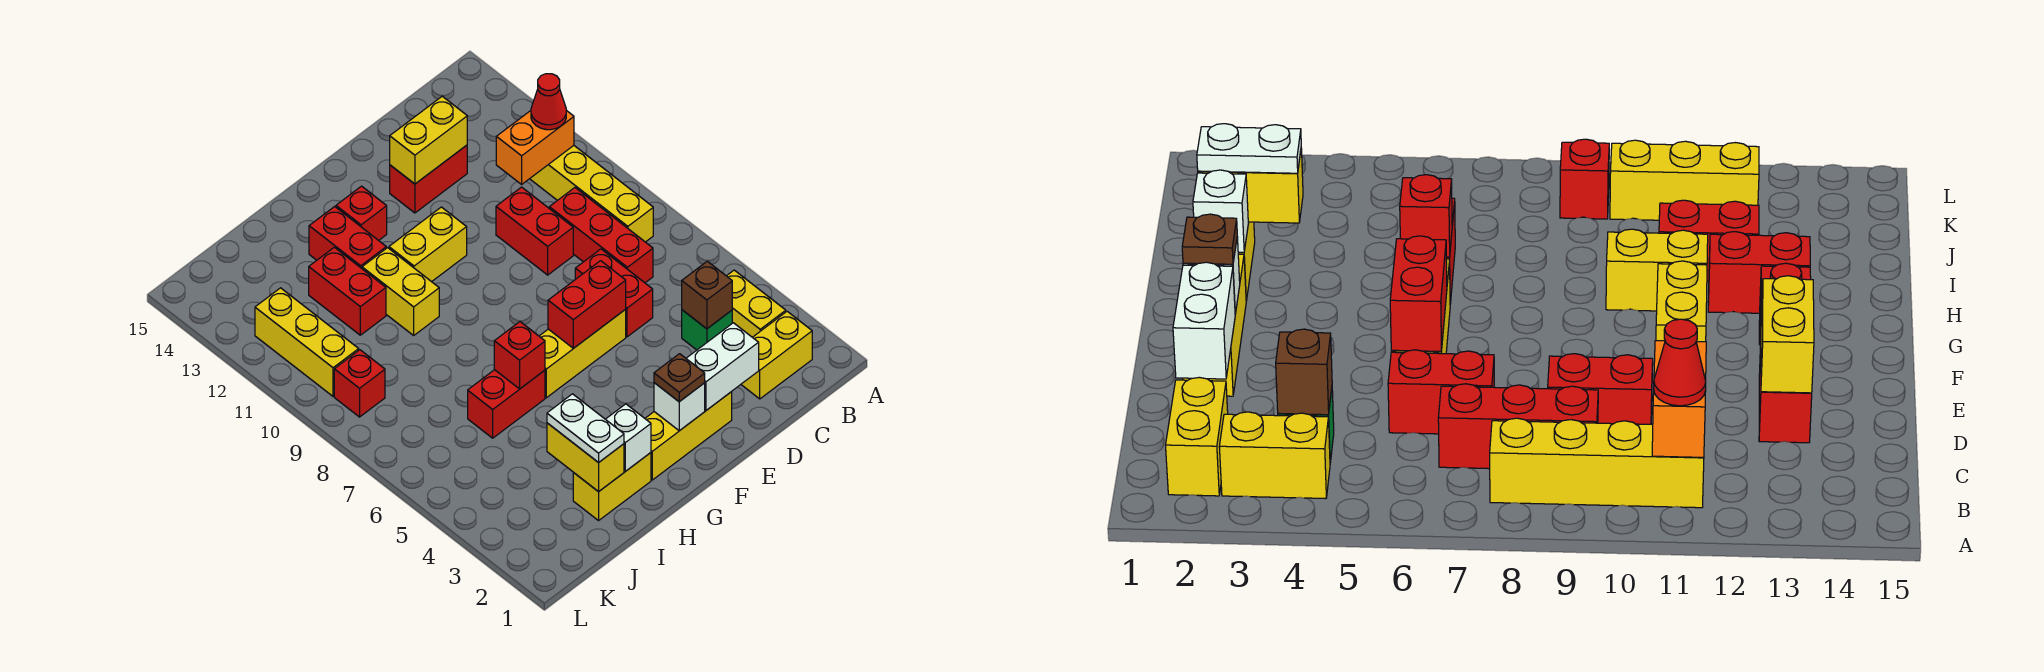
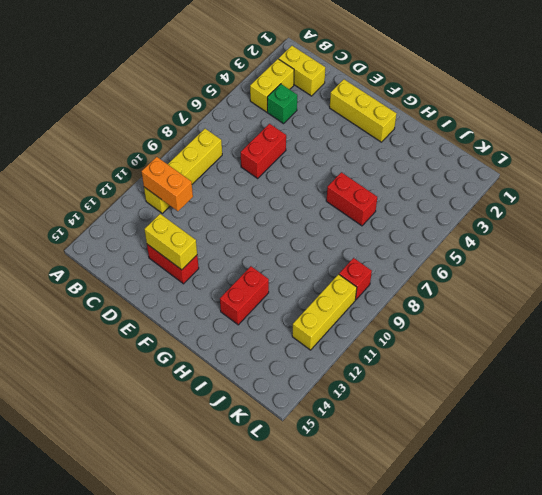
none -> red brick C7:C9 level 1
none -> red brick D9:D10 level 1
none -> yellow brick E6:G6 level 1
none -> yellow brick F11:G11 level 1

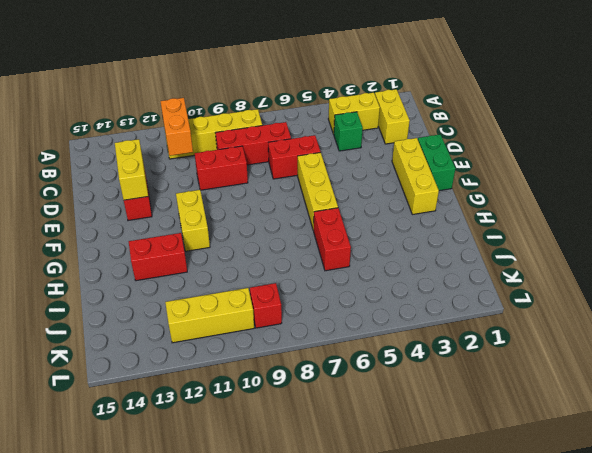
green brick E1:F1 level 1 -> none
none -> red brick G13 level 1
none -> yellow brick H2:I2 level 1
none -> yellow brick H10:H11 level 1
none -> red brick I11:I12 level 1

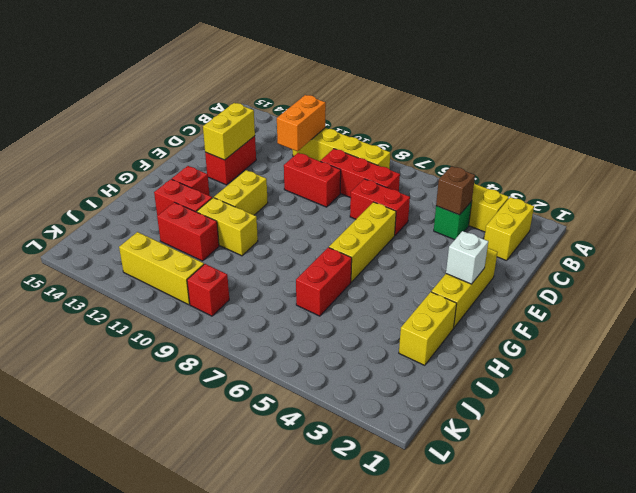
none -> white brick D2:E2 level 2
none -> red brick E6:F6 level 2
none -> white brick H2 level 2
none -> red brick H6 level 2

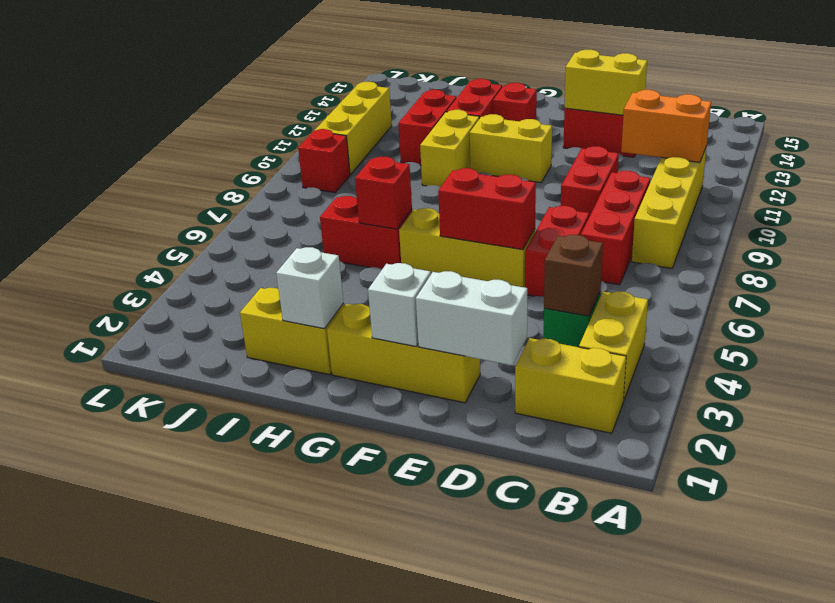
none -> yellow brick I2:I3 level 2
none -> red cone B11 level 3
none -> brown plate F2 level 3
none -> white plate I2:I3 level 3

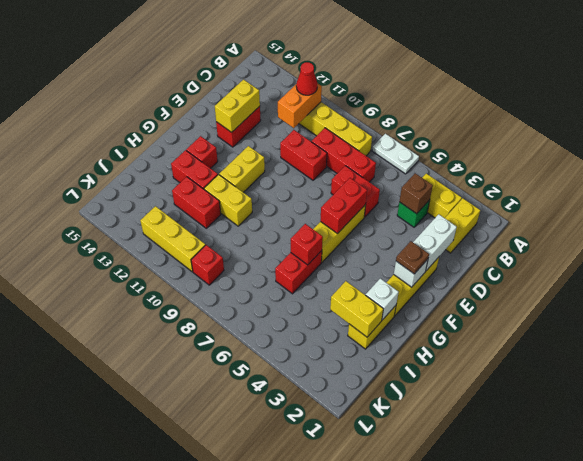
white plate A6:A7 level 1 -> white plate I2:I3 level 3

